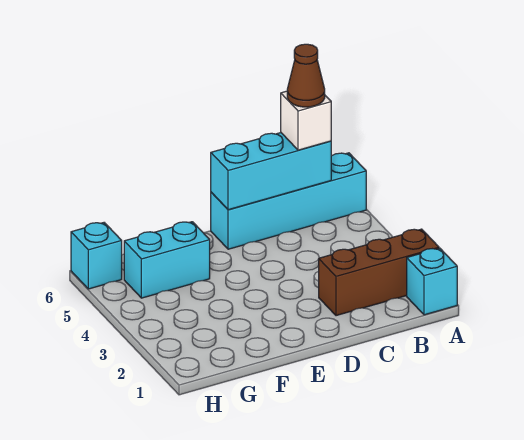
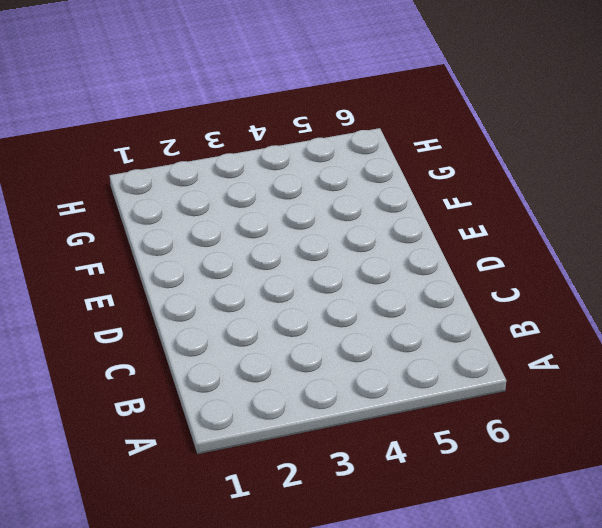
none -> cyan brick A1 level 1
none -> brown brick A2:C2 level 1

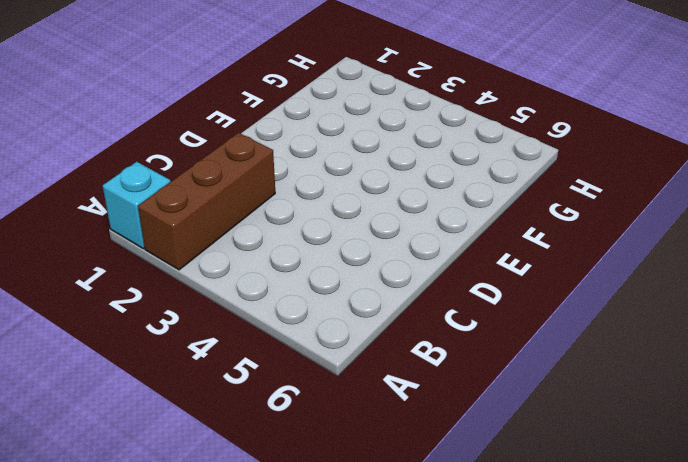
none -> cyan brick A6:D6 level 1
none -> cyan brick F5:G5 level 1

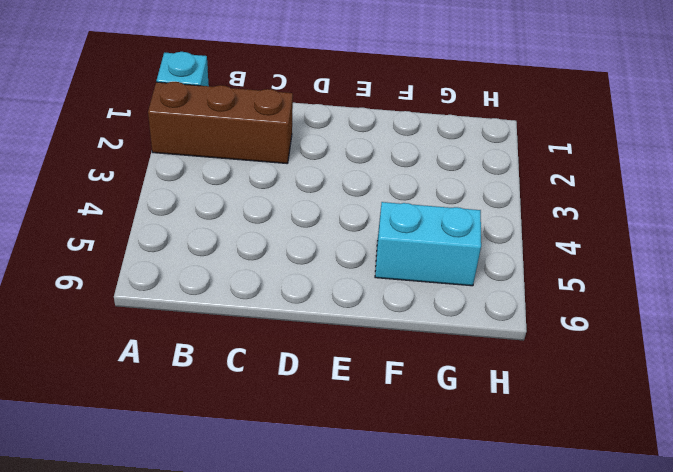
none -> cyan brick A6:D6 level 1
none -> cyan brick H6 level 1

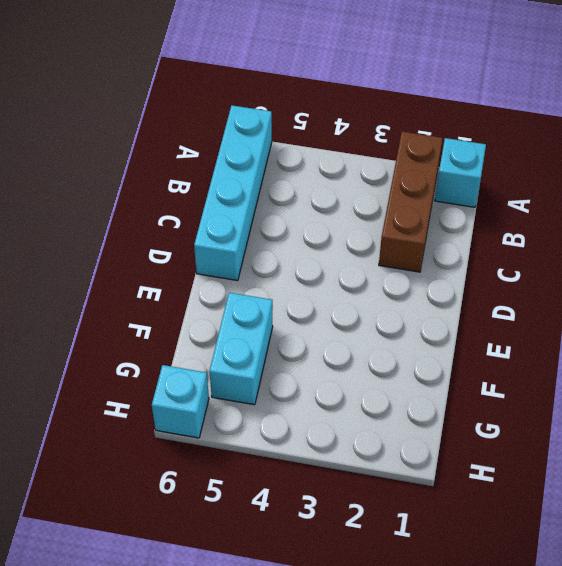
none -> cyan brick B6:D6 level 2
none -> white brick B6 level 3

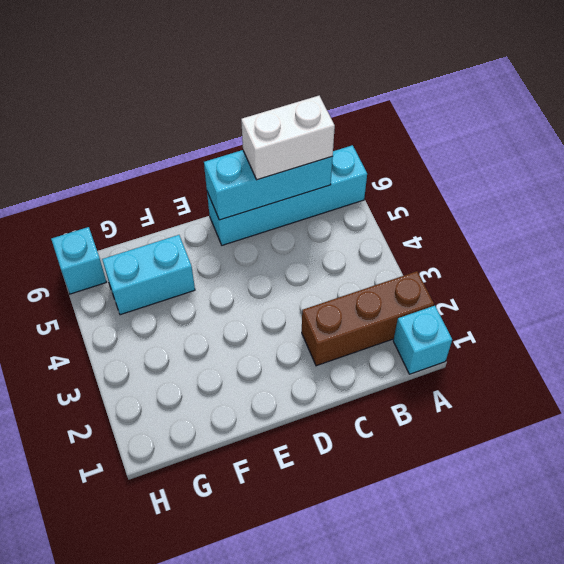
white brick B6:C6 level 3 -> white brick B6 level 3
none -> brown cone B6 level 4

